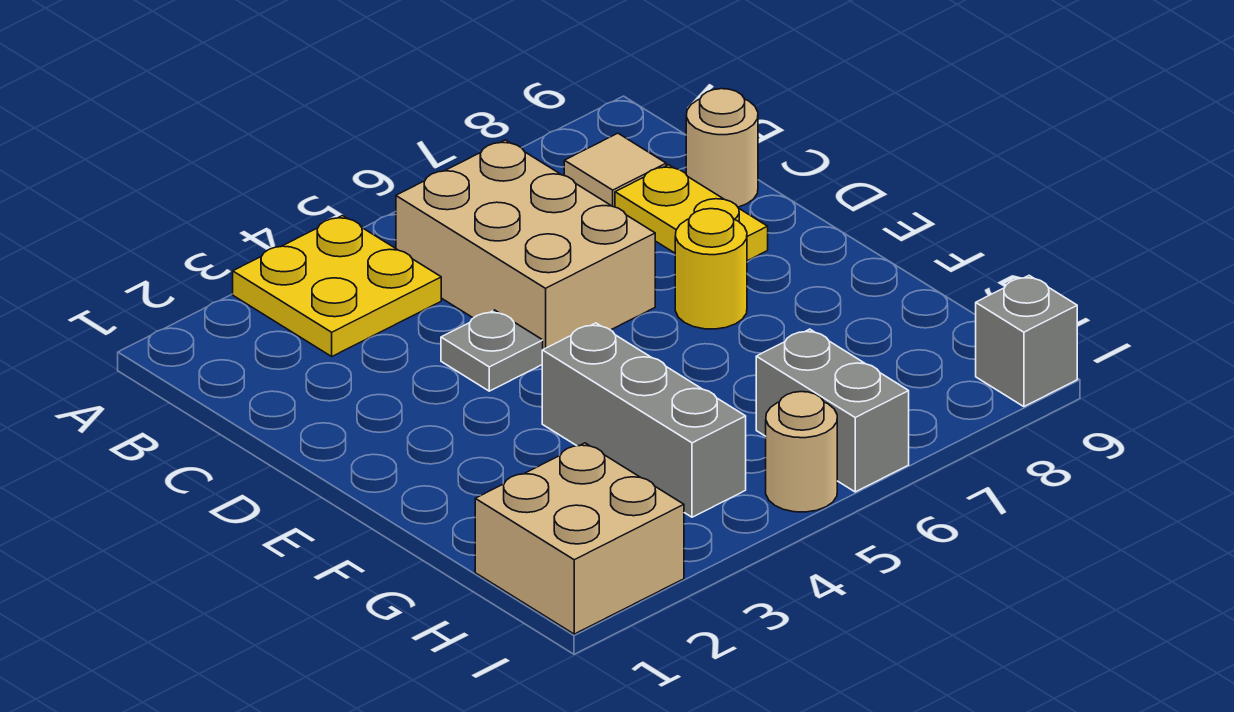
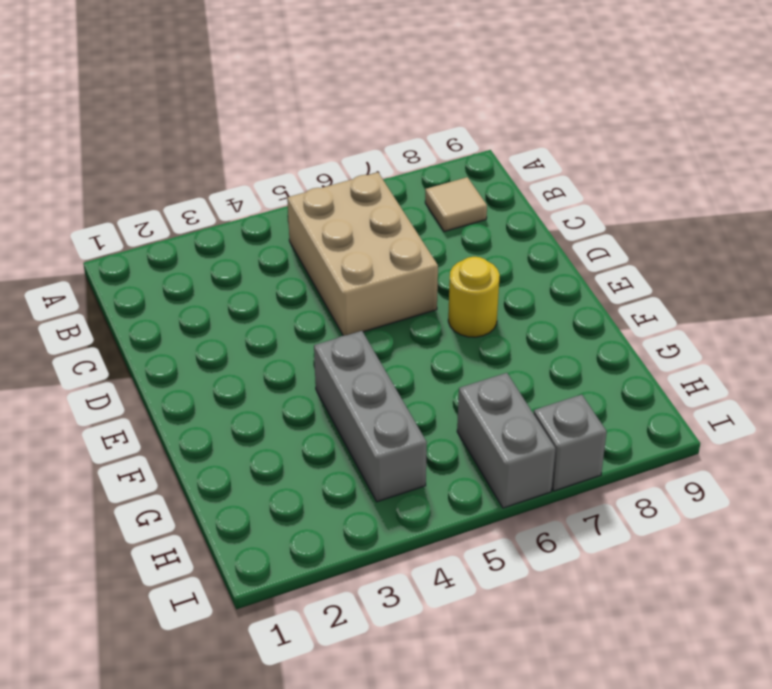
grey brick I7 level 1 -> grey brick I9 level 1
none -> yellow plate A3:B4 level 1
none -> yellow plate C8:D8 level 1
none -> tan round brick C9 level 1

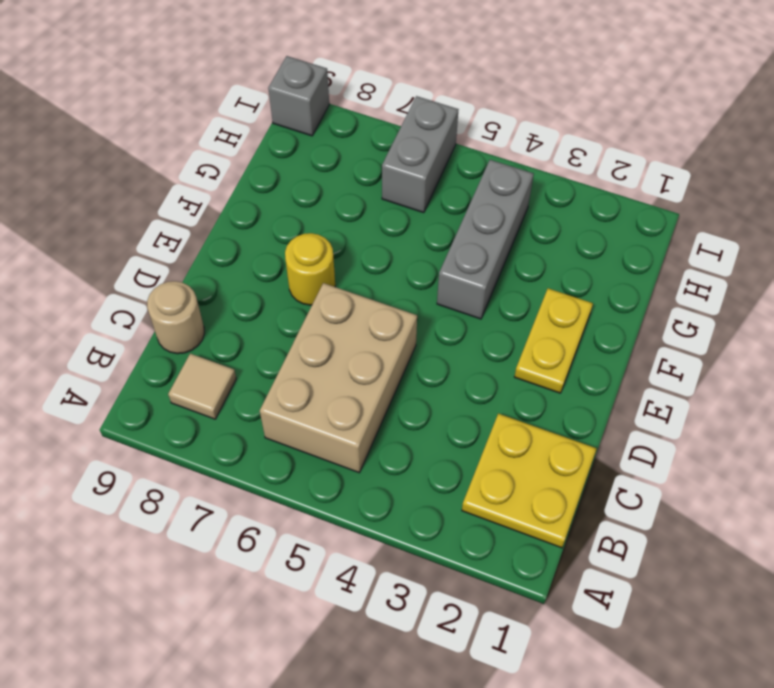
yellow plate B1:C2 level 1 -> yellow plate A3:B4 level 1
yellow plate E2:F2 level 1 -> yellow plate C8:D8 level 1
none -> grey plate D4 level 1
none -> tan brick H1:I2 level 1
none -> tan round brick I5 level 1

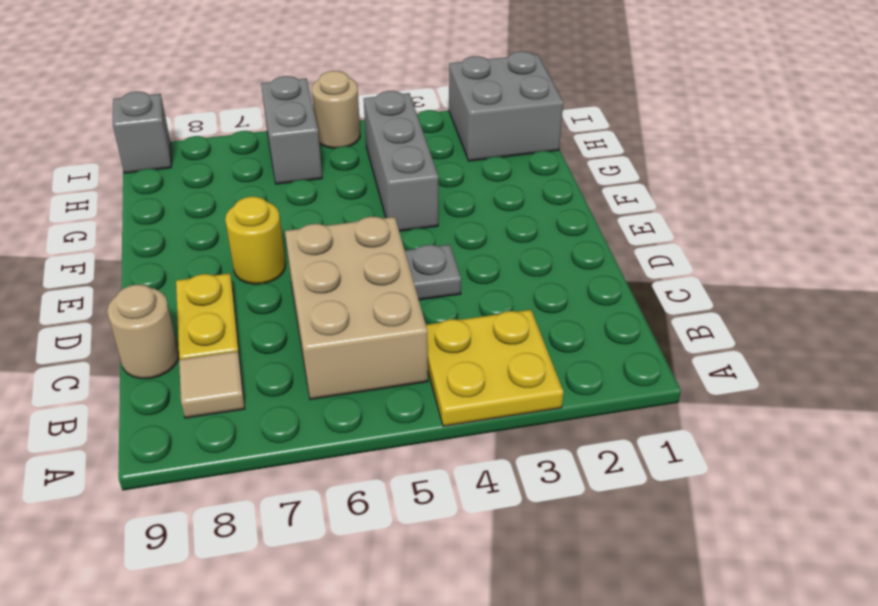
grey brick H1:I2 level 1 -> tan brick H1:I2 level 1

